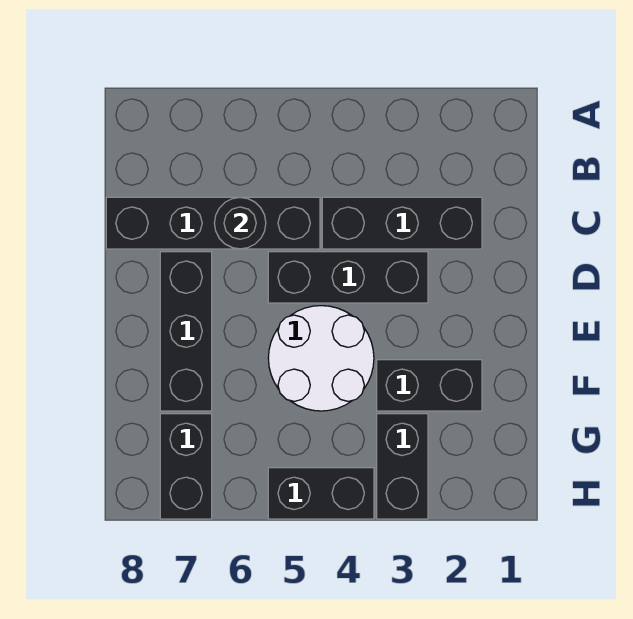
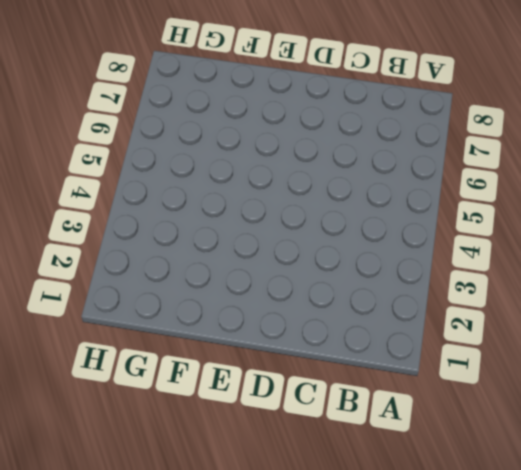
none -> black brick C2:C4 level 1
none -> black brick C5:C8 level 1

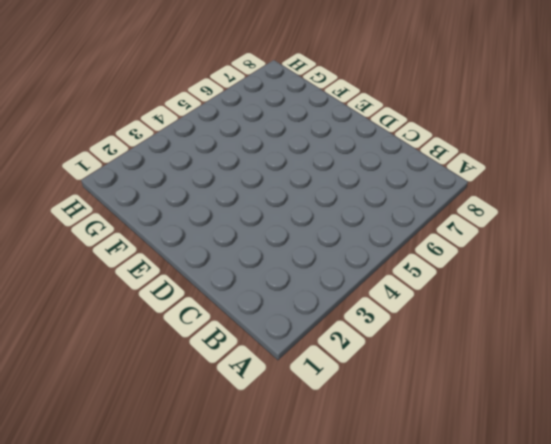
none -> black brick C2:C4 level 1
none -> black brick C5:C8 level 1

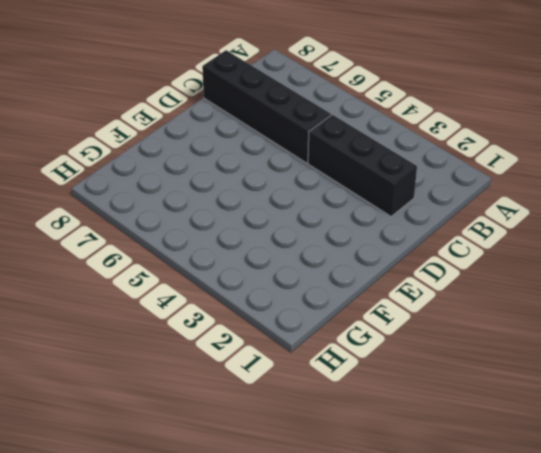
none -> black brick D3:D5 level 1
none -> black brick D7:F7 level 1

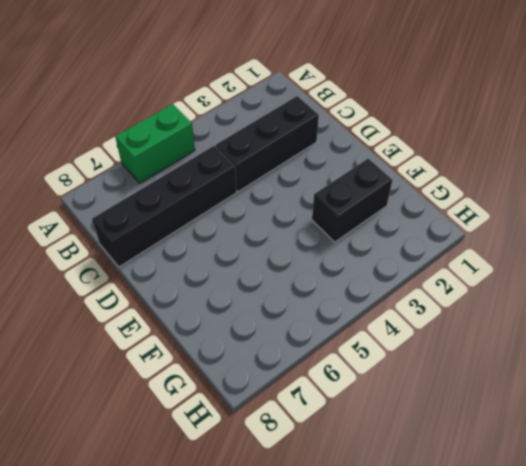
green brick A5:A6 level 1 -> none
none -> black brick D3:D5 level 1
none -> black brick D7:F7 level 1

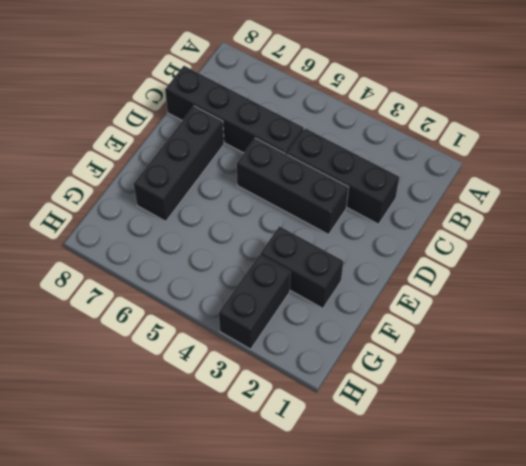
none -> white round brick E4:F5 level 1
none -> black brick G7:H7 level 1

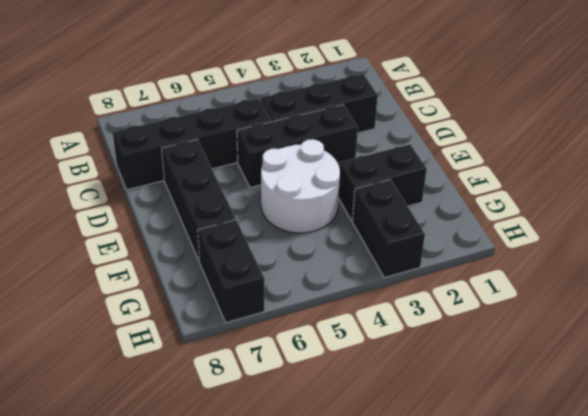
none -> black brick H4:H5 level 1
none -> black round brick C6 level 2

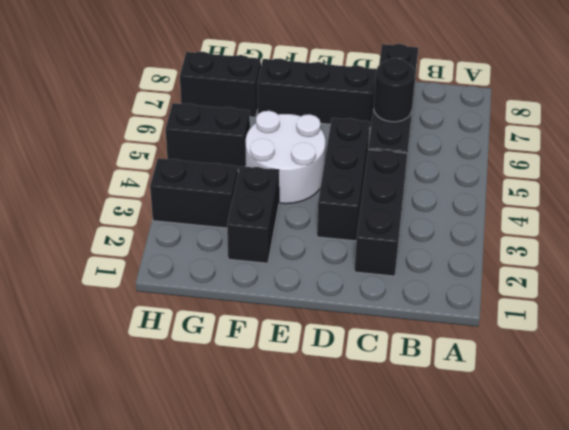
black brick G5:H5 level 1 -> black brick H4:H5 level 1

